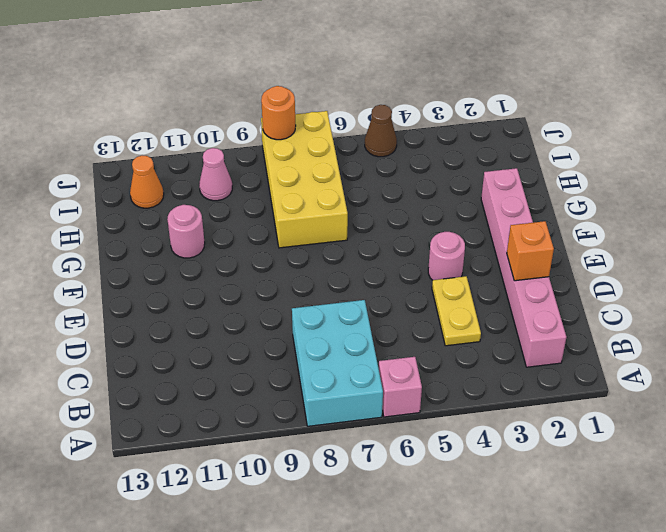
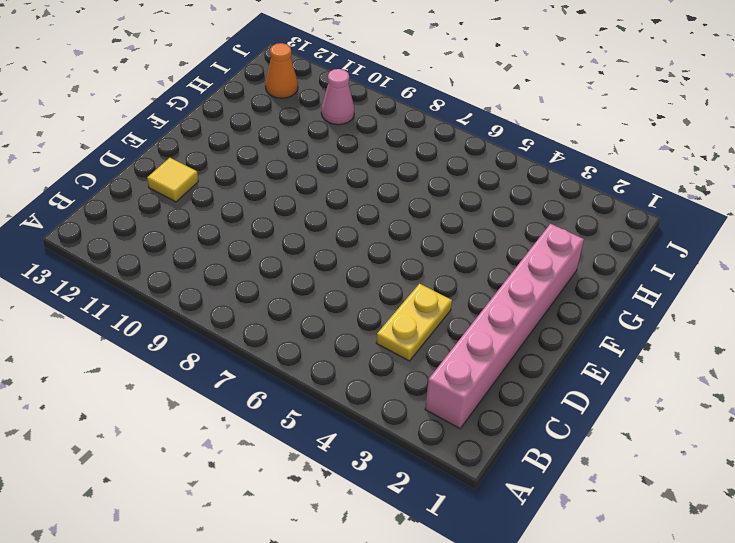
yellow tile D12 level 1 -> none
none -> pink brick A6 level 1
none -> cyan brick A7:C8 level 1
none -> pink round brick E4 level 1

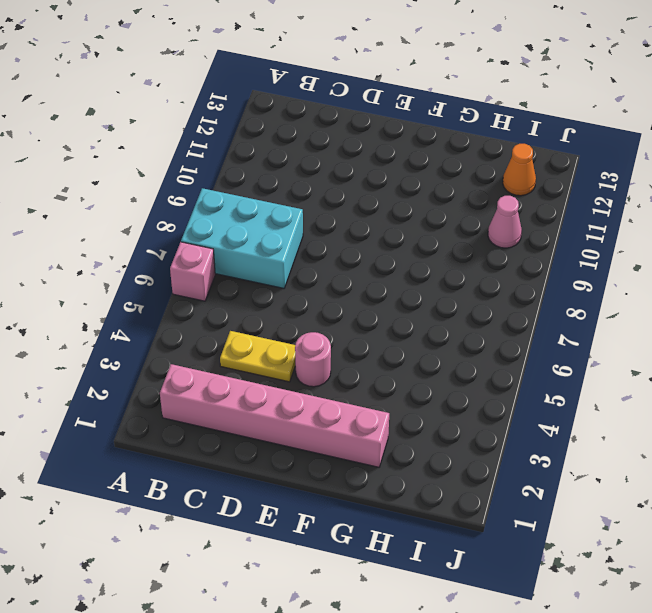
none -> yellow brick G7:J8 level 1
none -> pink round brick G11 level 1
none -> brown cone J5 level 1

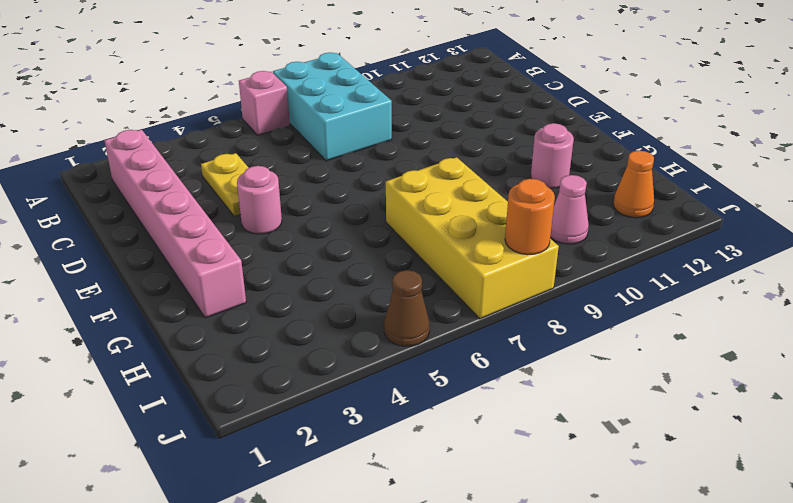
none -> orange brick D2 level 2

